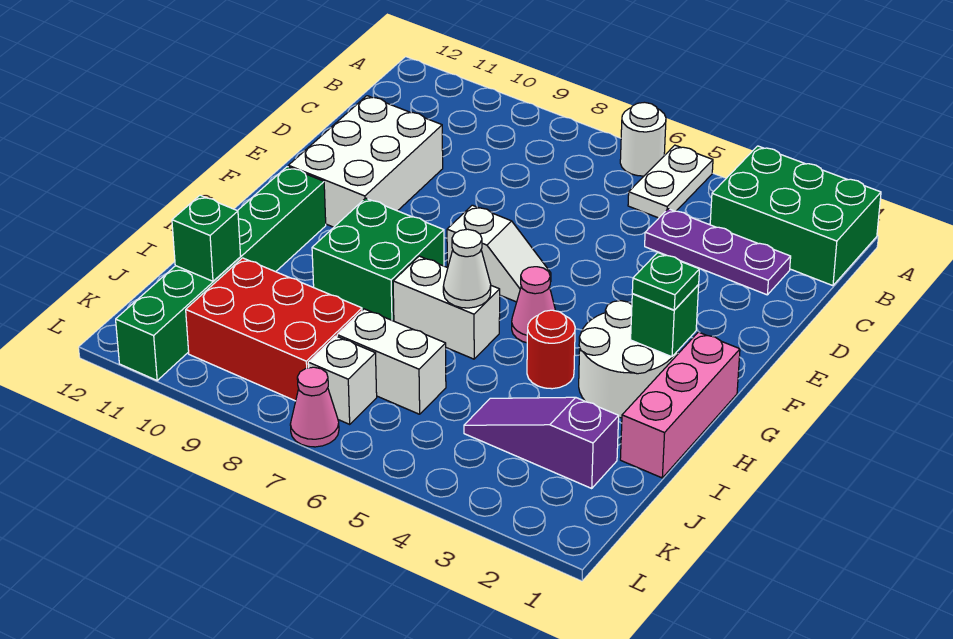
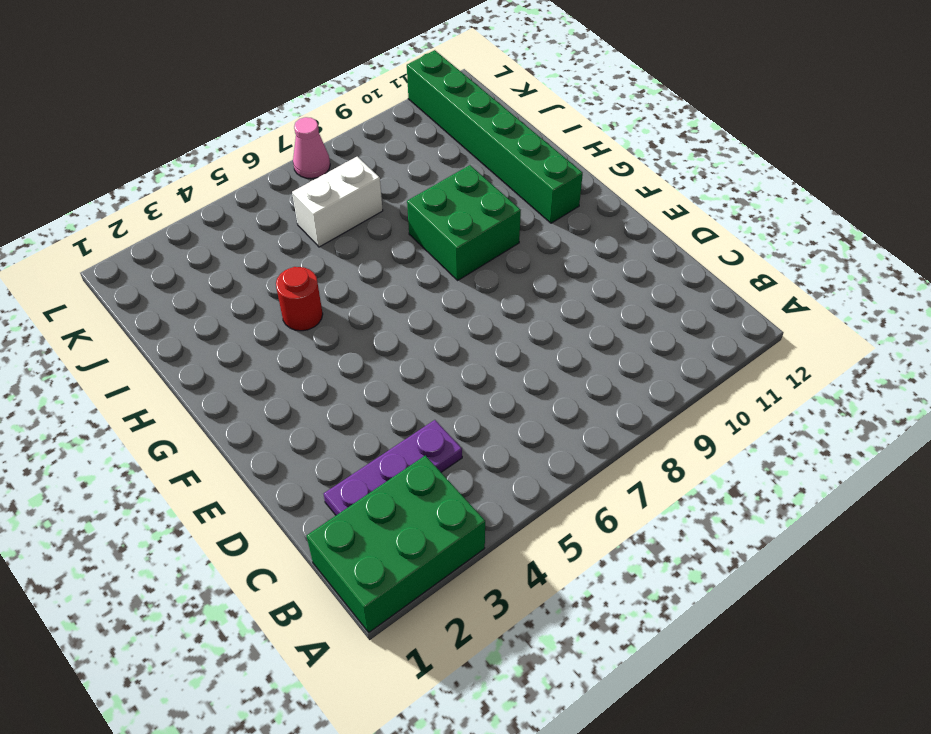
none -> white plate A5:B5 level 1
none -> white round brick A6 level 1
none -> white brick D10:F11 level 1

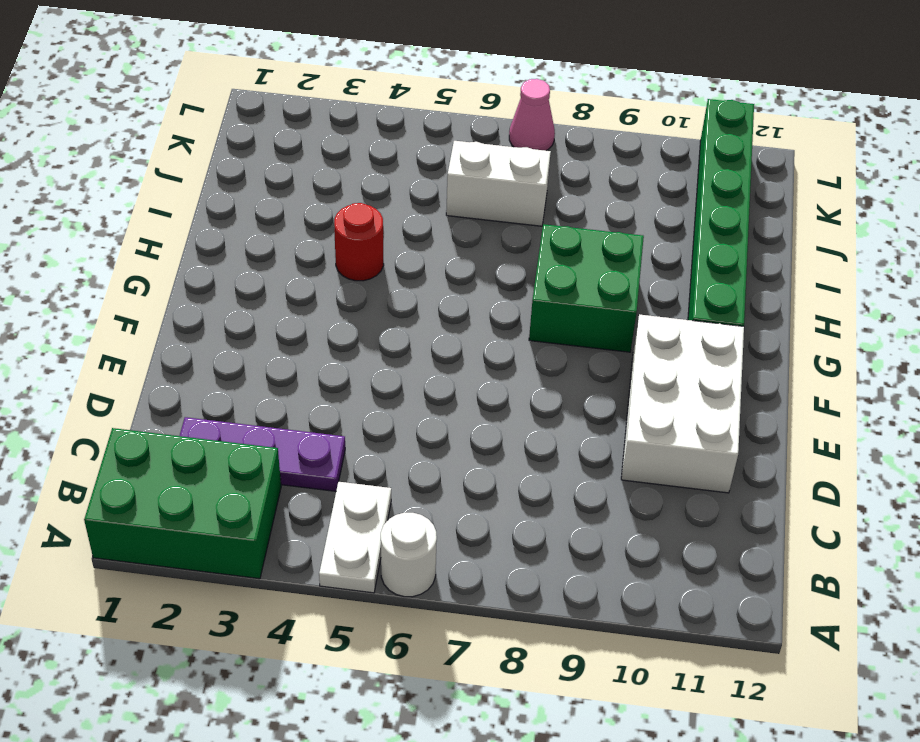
none -> white slope F6:F7 level 1 top 7
none -> pink brick G1:I1 level 1
none -> white round brick G2:H3 level 1

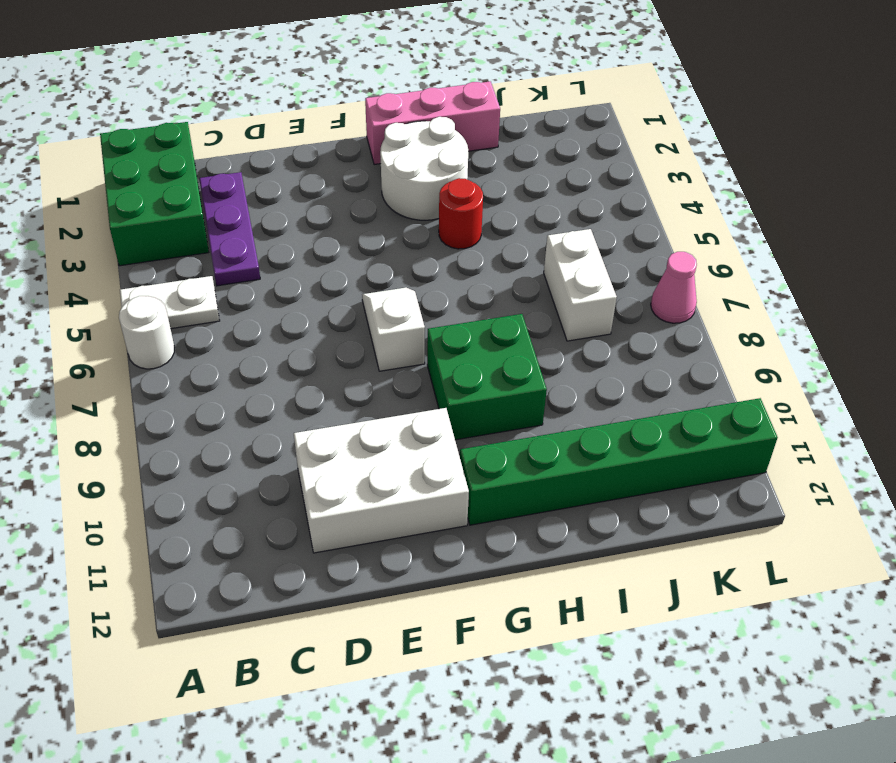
none -> pink cone G5 level 1
none -> white brick H6:H7 level 1
none -> purple slope J2:J4 level 1 top 2

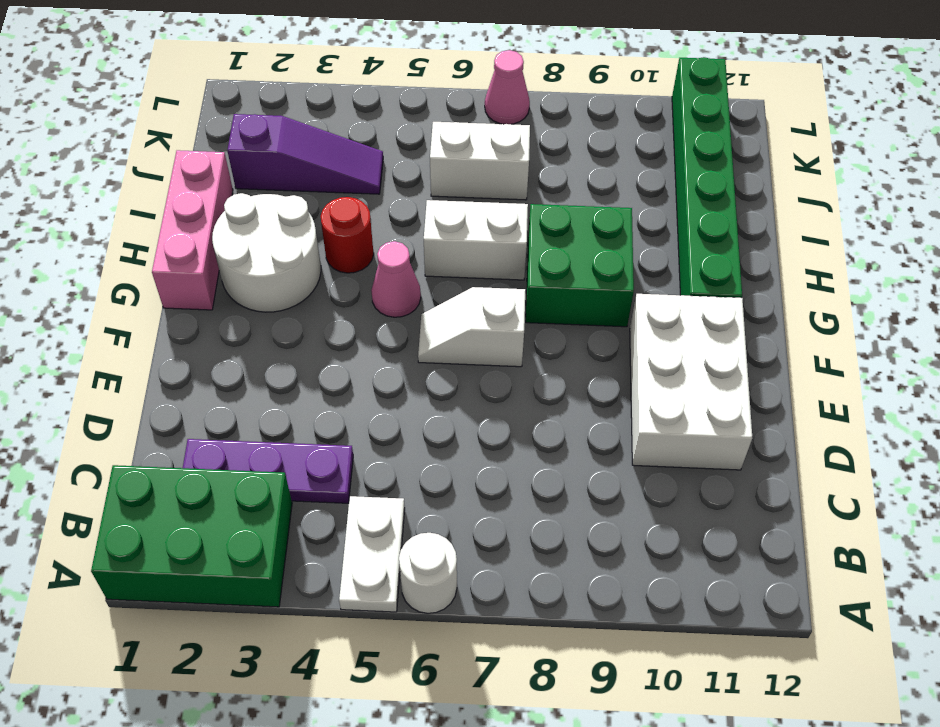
none -> red brick J8:K10 level 1
none -> white brick K7 level 1
none -> green brick G2 level 2

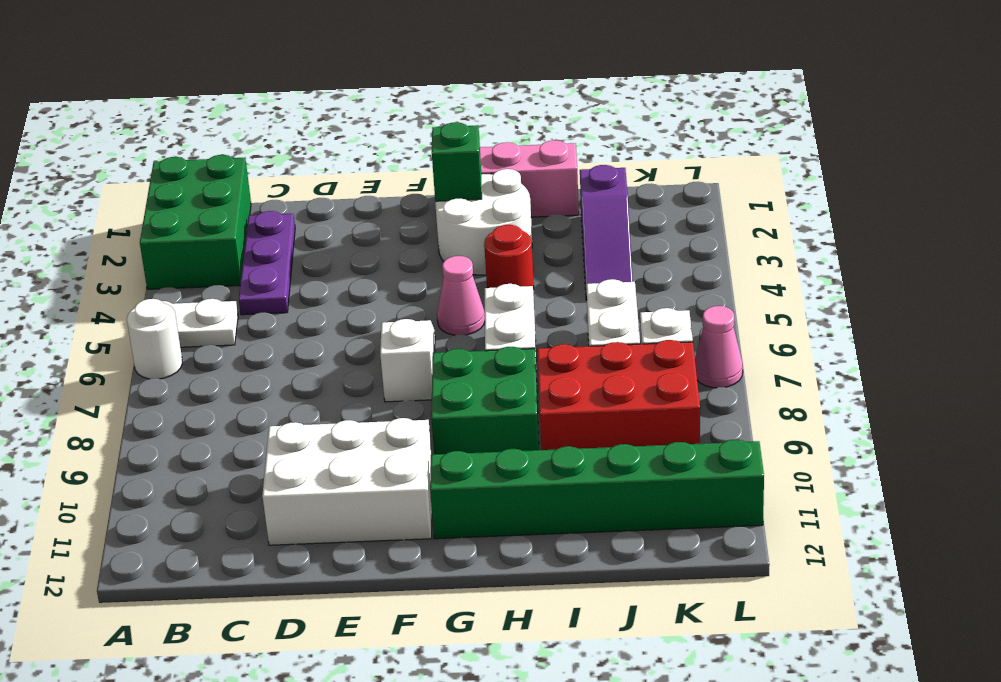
red brick I8:K9 level 1 -> red brick J8:K10 level 1
none -> white cone H6 level 2
none -> green brick J11 level 2
none -> green plate G2 level 3

